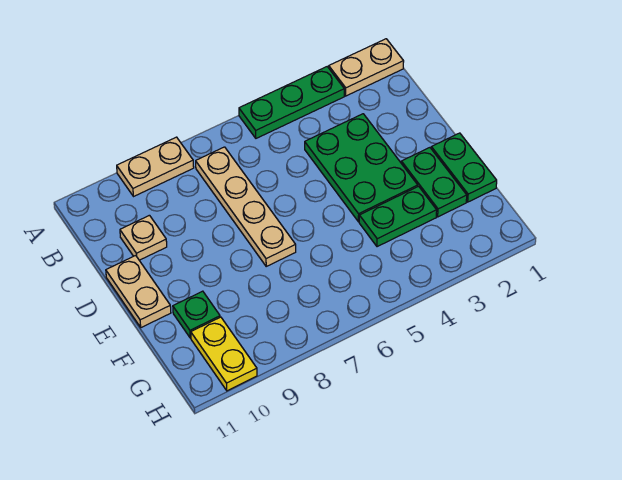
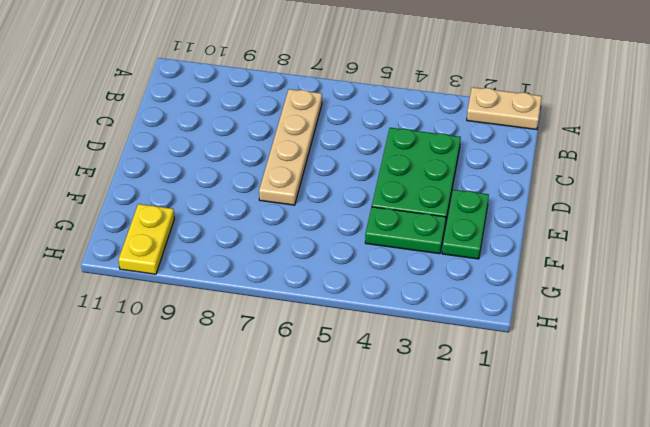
none -> green plate A3:A5 level 1
none -> tan plate A8:A9 level 1
none -> tan plate C10 level 1

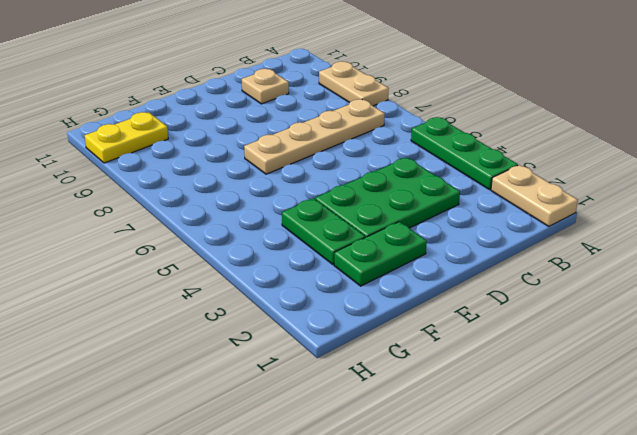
none -> tan plate D11:E11 level 1
none -> green plate E1:F1 level 1
none -> green plate F10 level 1

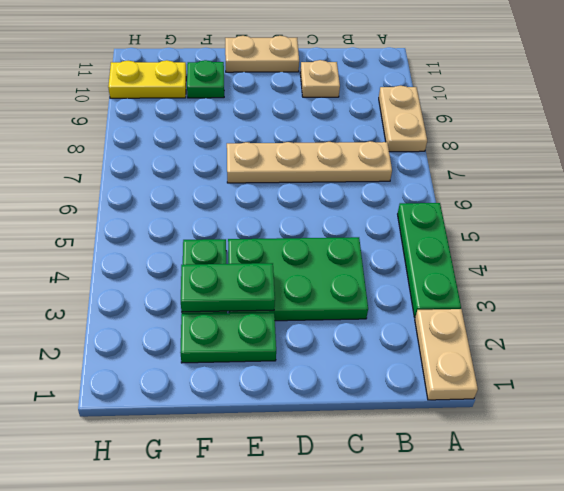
green plate E3:F3 level 2 -> green plate E1:F1 level 1

